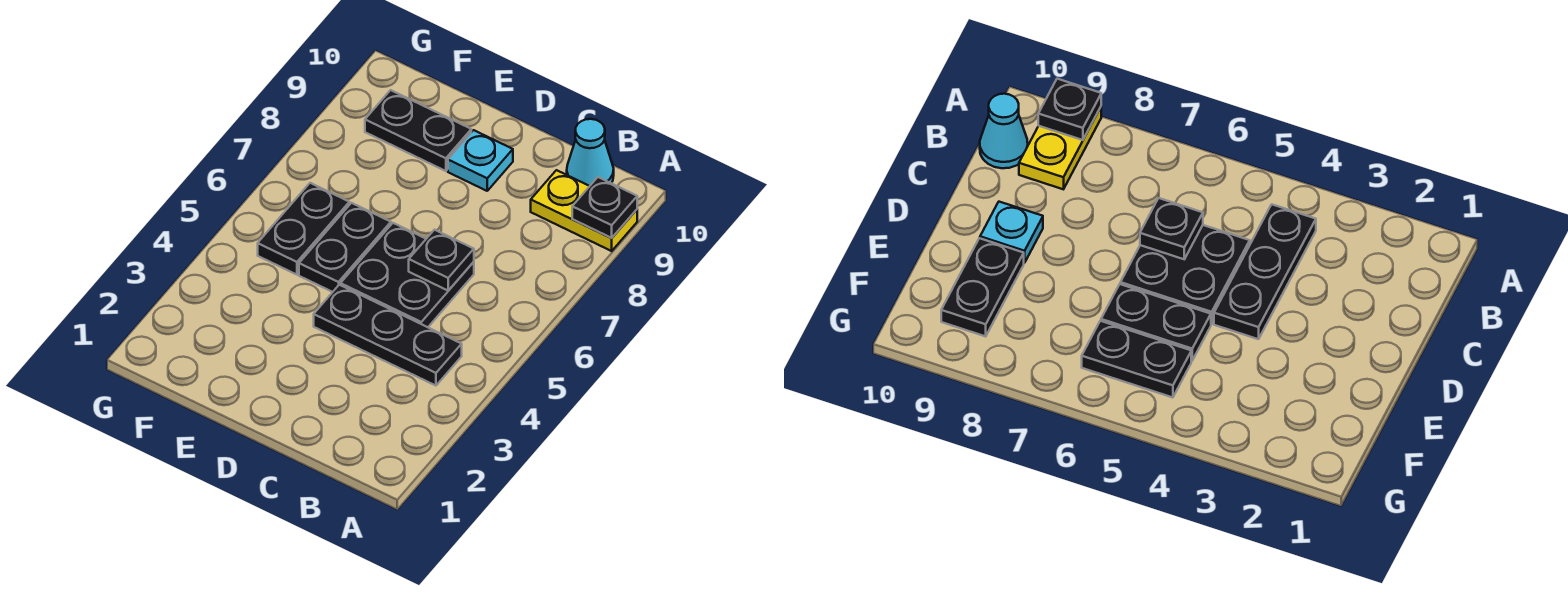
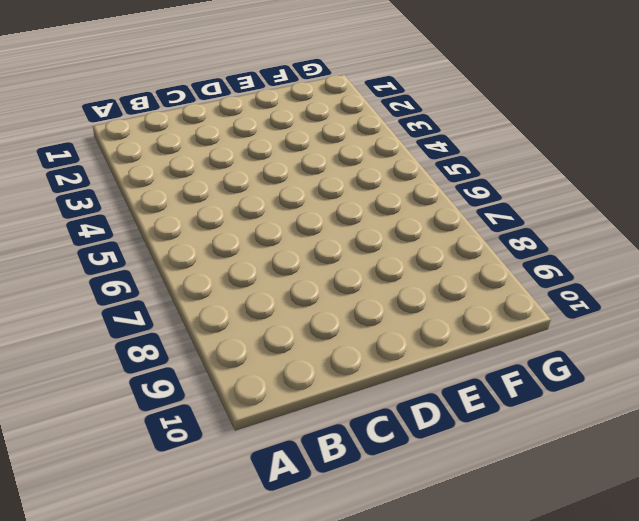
none -> yellow plate A9:B9 level 1
none -> black plate B4:D4 level 1

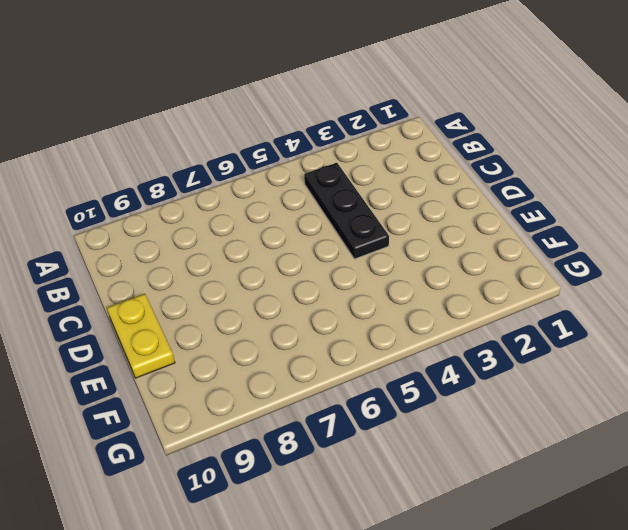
yellow plate D10:E10 level 1 -> yellow plate A9:B9 level 1
none -> cyan cone B10 level 1
none -> black plate C5:D6 level 1

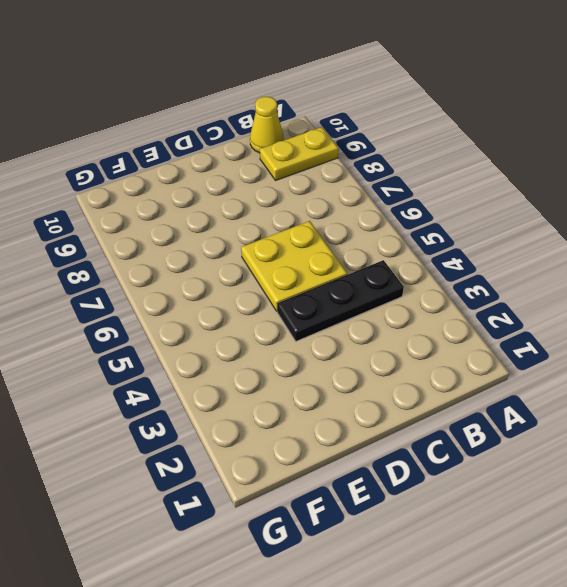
yellow cone B10 level 1 -> cyan cone B10 level 1
yellow plate C5:D6 level 1 -> black plate C5:D6 level 1
none -> cyan plate D9 level 1
none -> black plate E5:E6 level 1

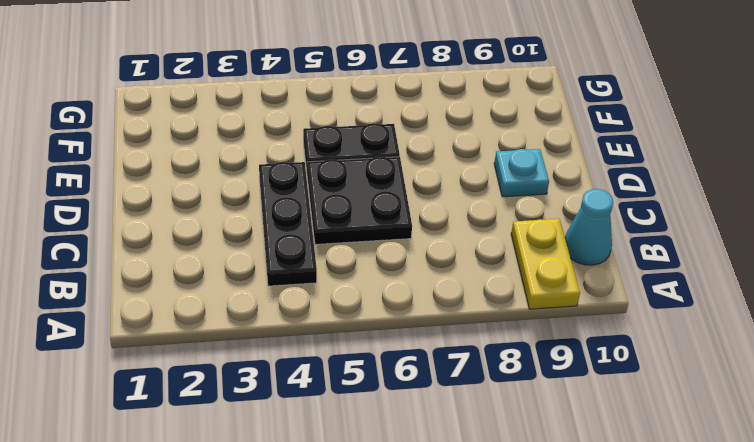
none -> black plate E9:F9 level 1
none -> black plate F5:F6 level 1

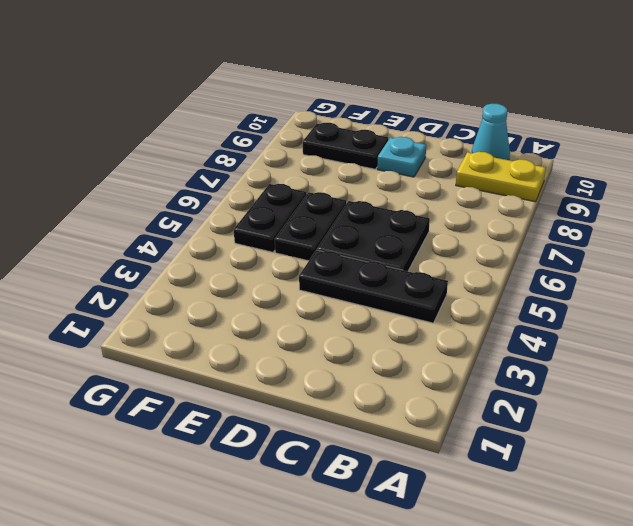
none -> black plate A9 level 2
none -> black plate C6 level 2

